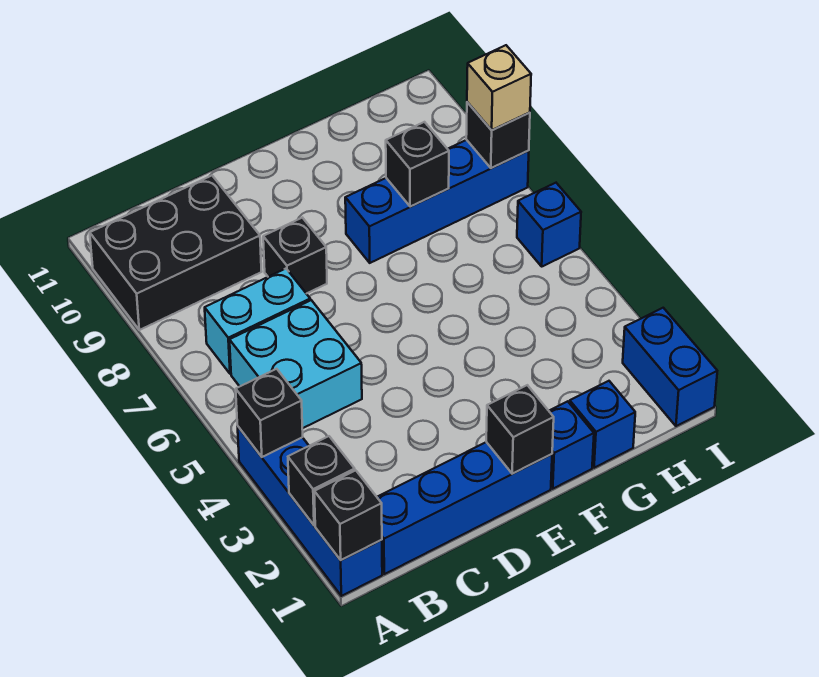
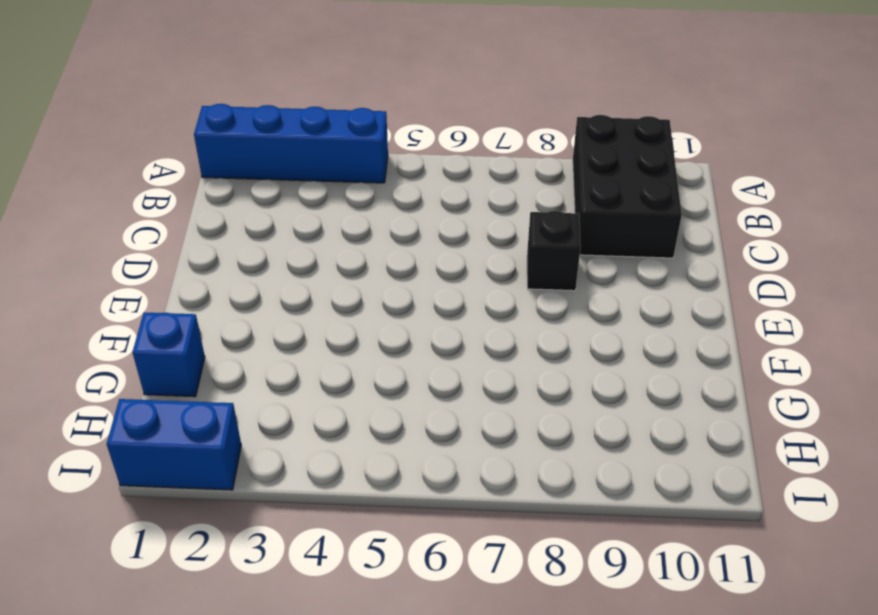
none -> blue brick B1:E1 level 1
none -> cyan brick B5:C6 level 1
none -> cyan brick B7:C7 level 1

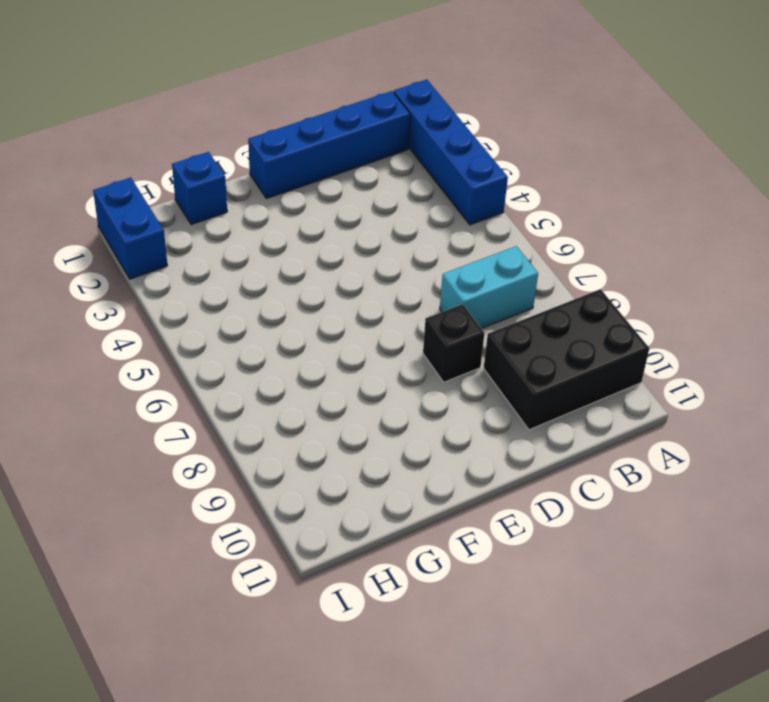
none -> cyan brick B5:C6 level 1
none -> blue brick F1 level 1
none -> blue brick F8:I8 level 1

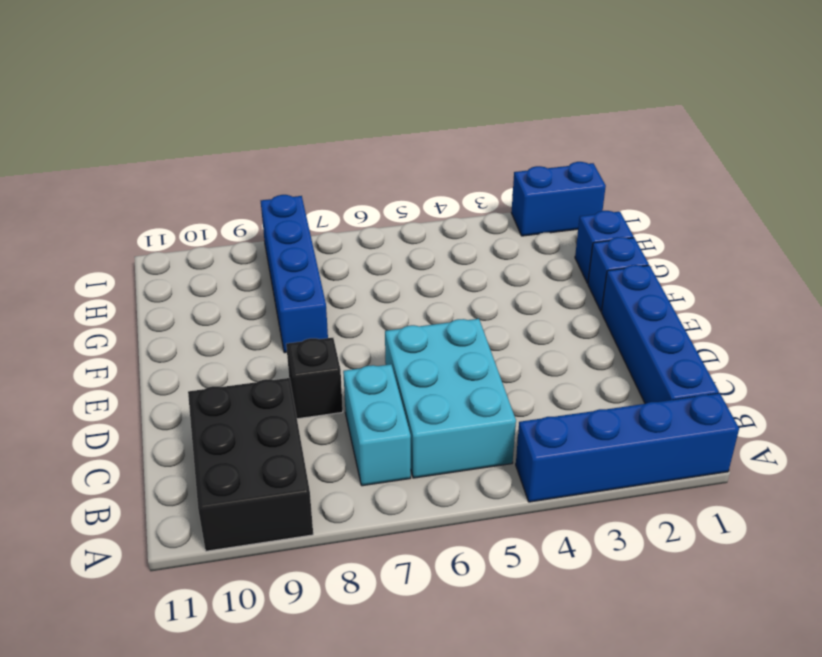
cyan brick B5:D6 level 1 -> cyan brick B5:C6 level 1
none -> blue brick I6 level 1
none -> black brick A1 level 2
none -> black brick A2 level 2

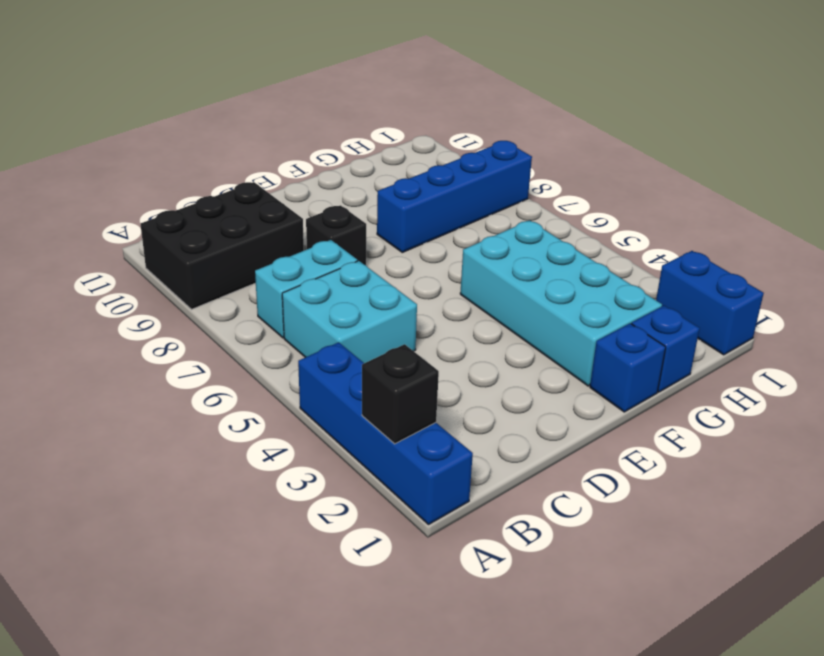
cyan brick F2:G5 level 1 -> none
none -> blue brick B1:E1 level 1
none -> blue brick I6 level 1
none -> black brick A1 level 2

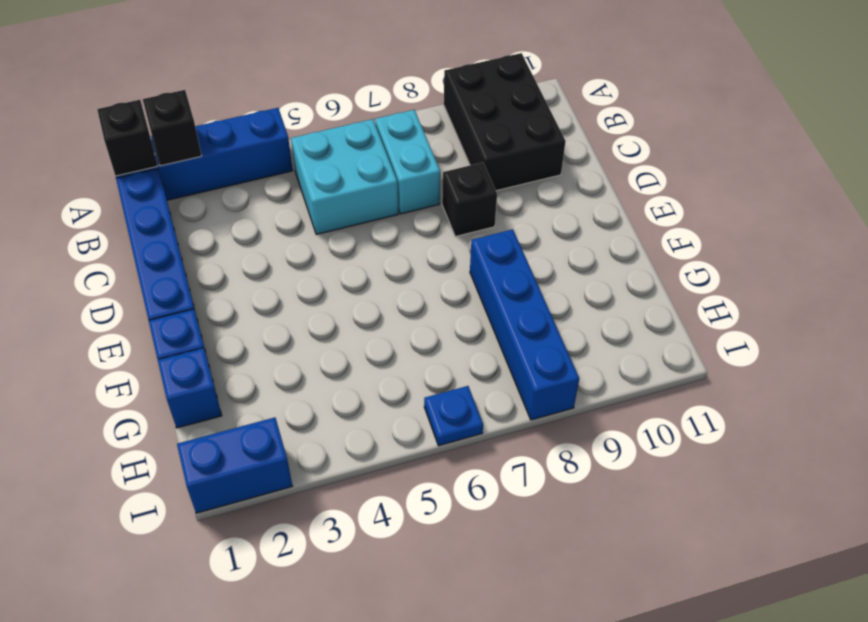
blue plate I6 level 1 -> blue brick I6 level 1
none -> black brick A4 level 2
none -> black brick E1 level 2
none -> black brick G8 level 2

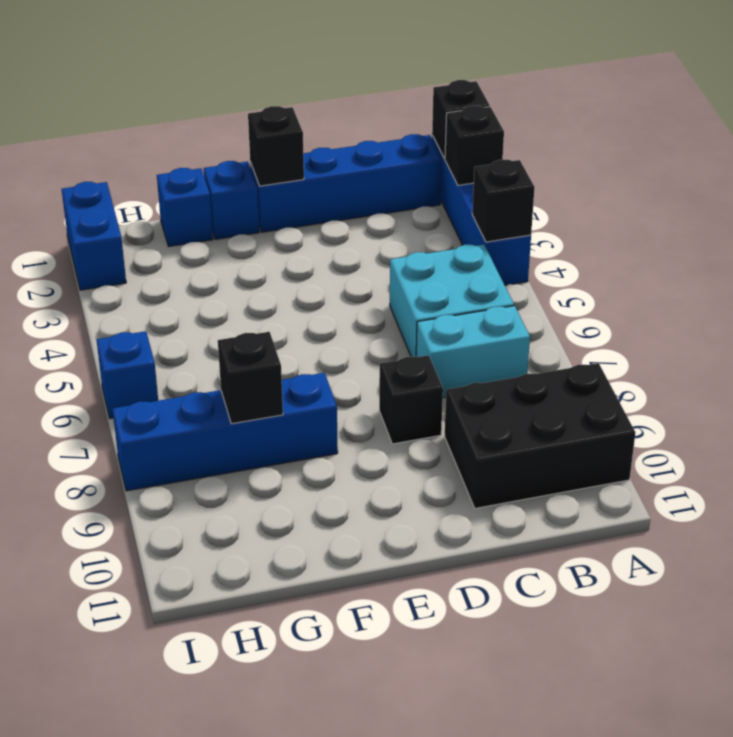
none -> black brick I8 level 2
none -> tan brick I8 level 3

